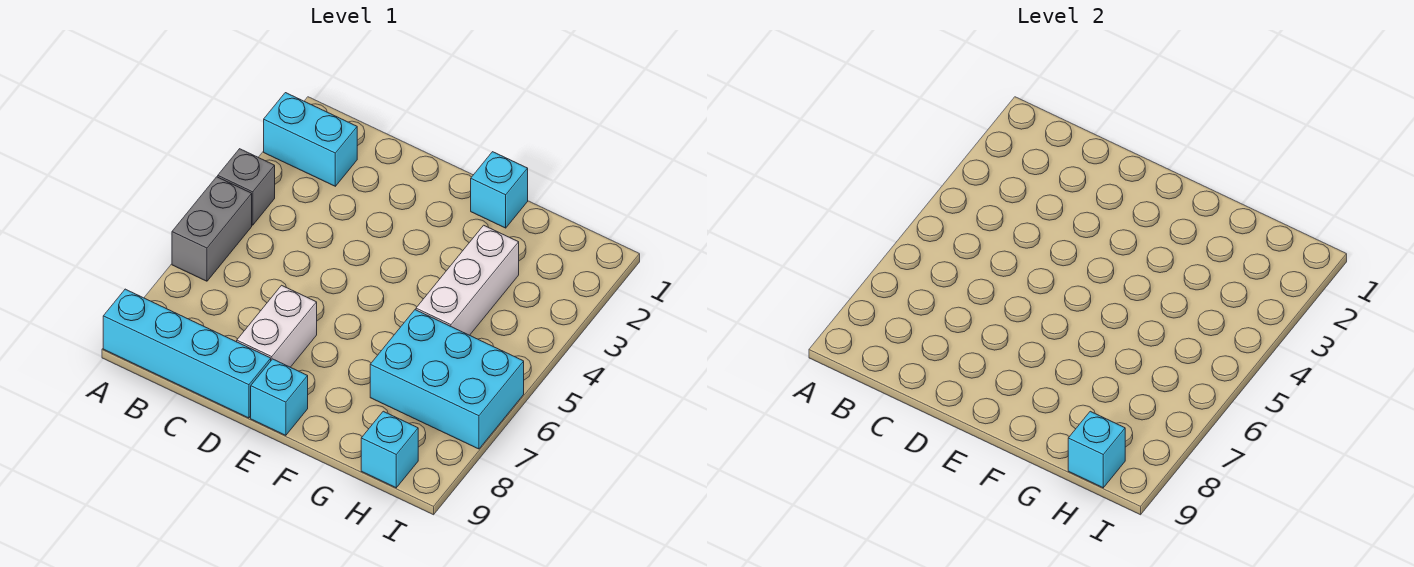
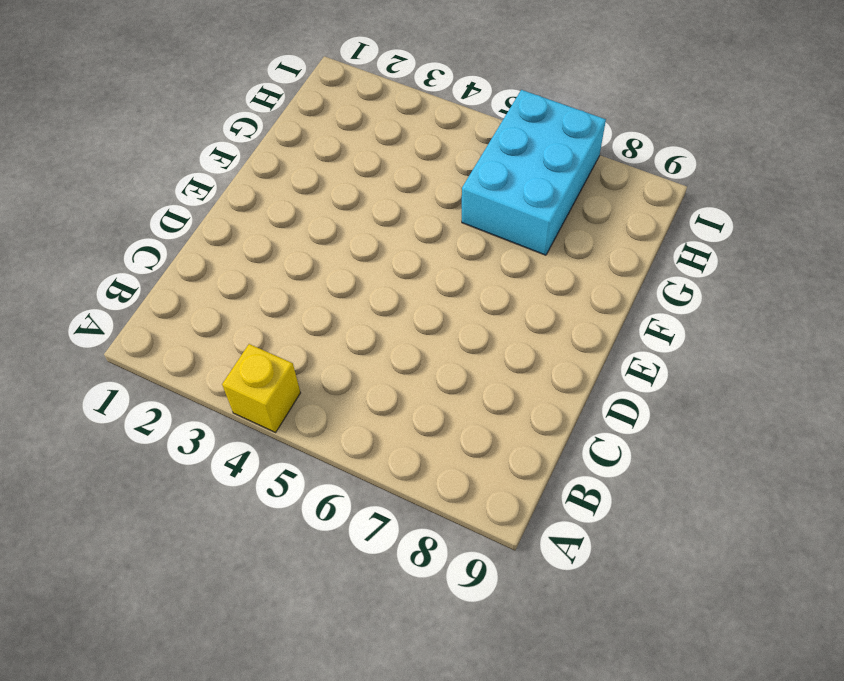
yellow brick A4 level 1 -> grey brick A4 level 1
none -> cyan brick A2:B2 level 1
none -> grey brick A5:A6 level 1

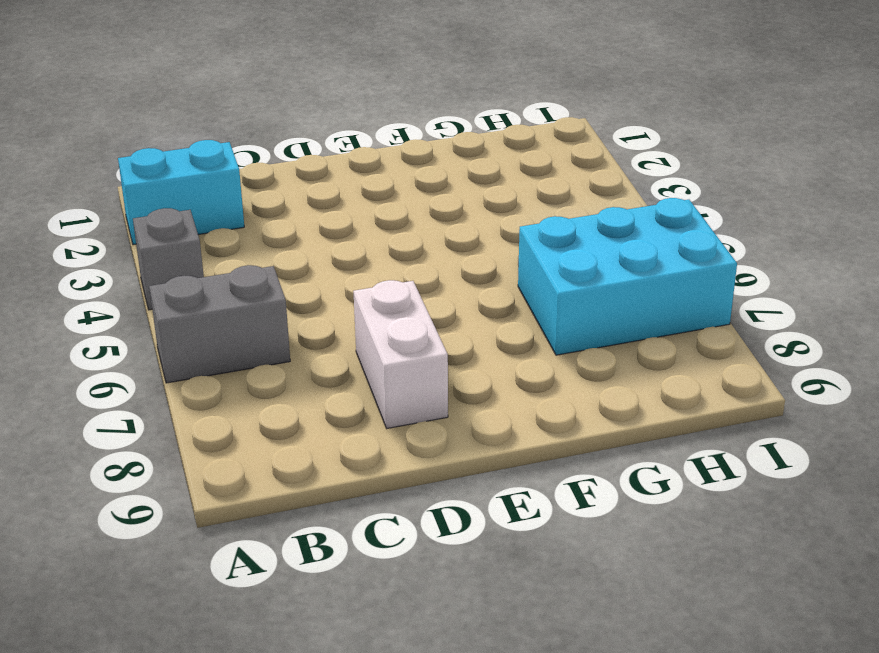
grey brick A6:B6 level 1 -> grey brick A5:A6 level 1
none -> cyan brick A9:D9 level 1
none -> cyan brick E9 level 1

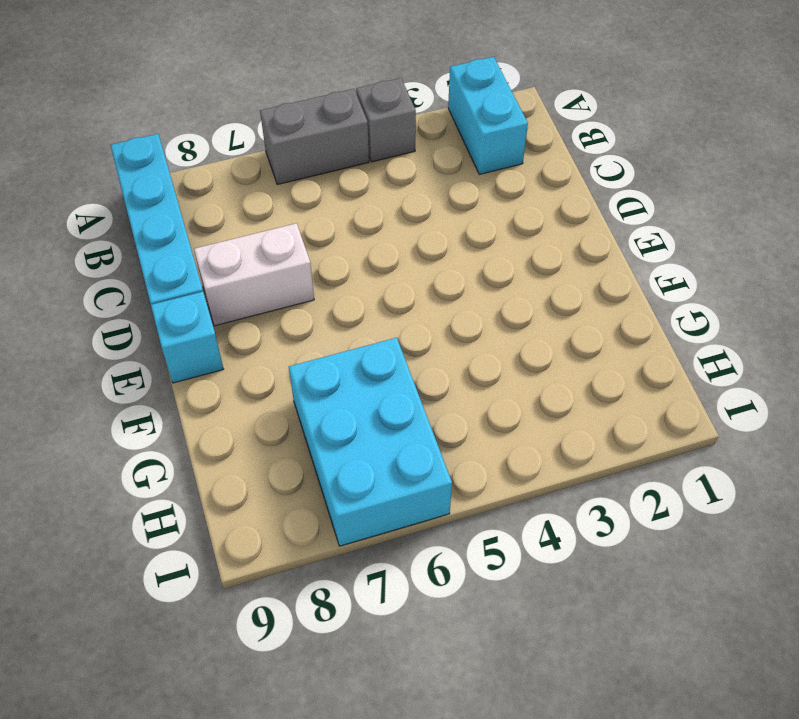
none -> cyan brick F1 level 1
none -> white brick G3:G5 level 1

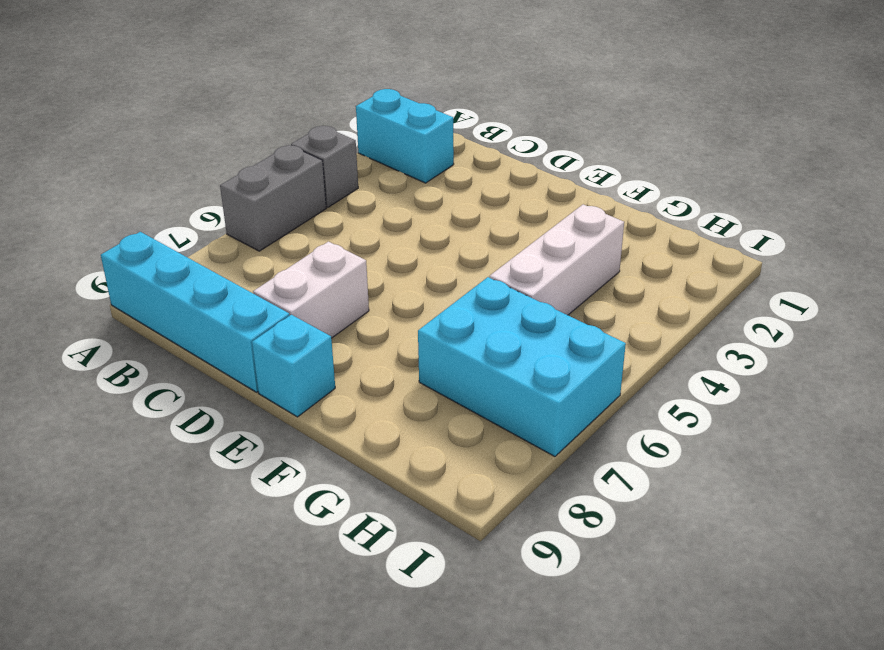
none -> cyan brick F1 level 1
none -> cyan brick H9 level 1

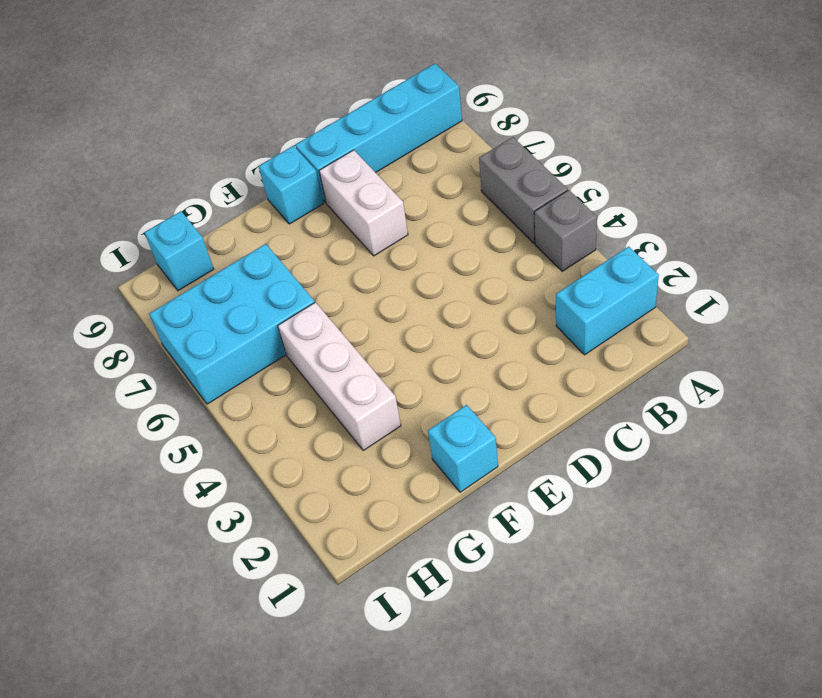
none -> cyan brick H9 level 2

